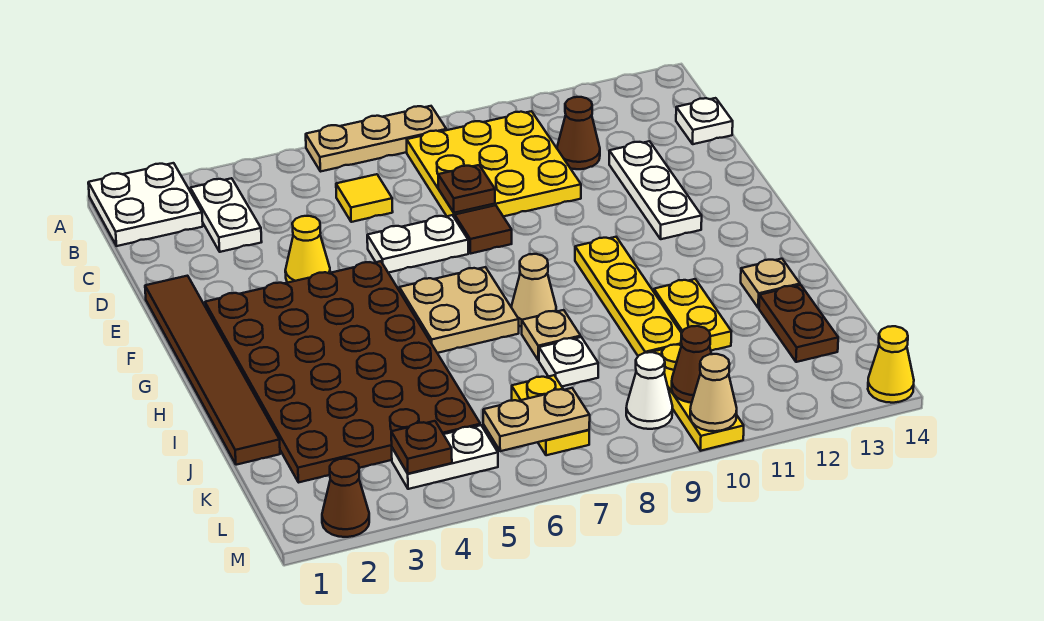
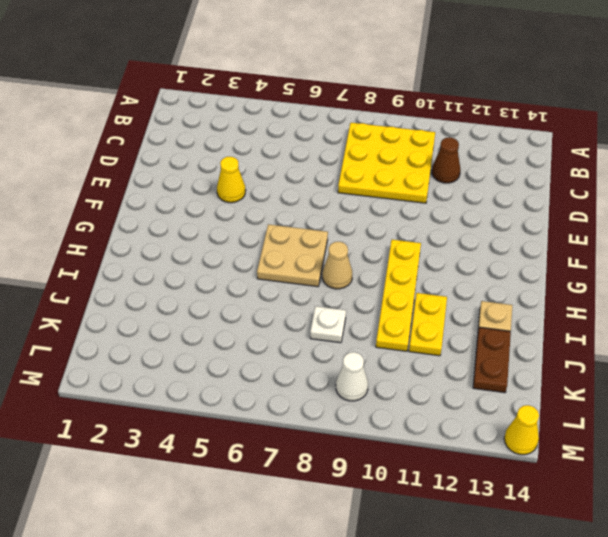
none -> white plate A1:B2 level 1
none -> tan plate A6:A8 level 1
none -> white plate B3:C3 level 1
none -> yellow tile C6 level 1

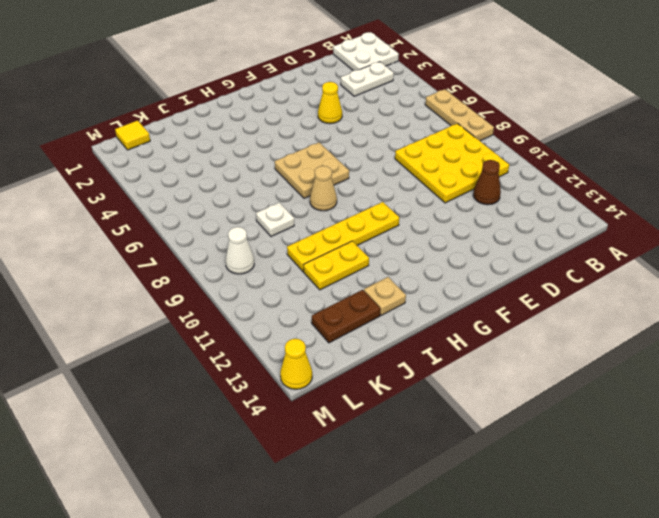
yellow tile L1 level 1 -> yellow tile C6 level 1
none -> white plate C14 level 1
none -> white plate D12:F12 level 1
none -> brown tile E1:J1 level 1
none -> white plate E6:E7 level 1

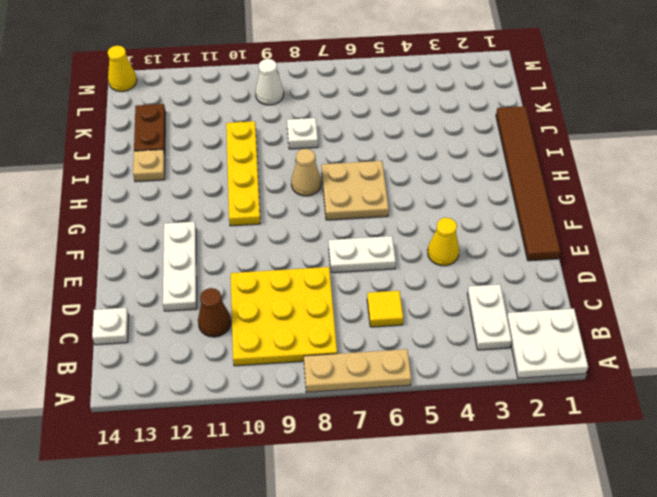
none -> brown tile E8 level 1
none -> brown plate F2:K5 level 1
none -> tan plate I8 level 1
none -> yellow plate I11:J11 level 1

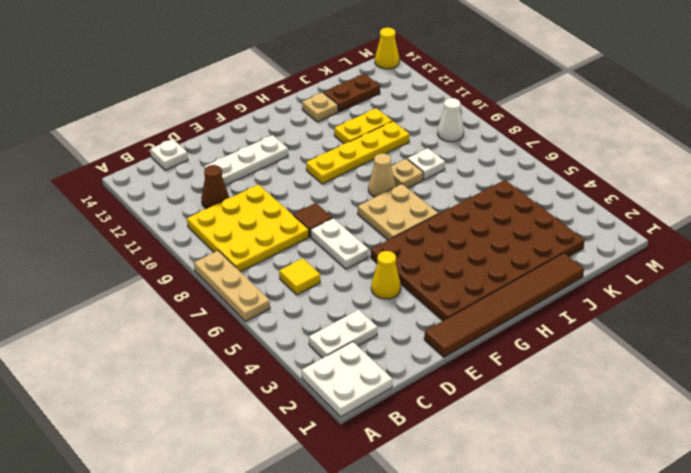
none -> yellow plate K7:L7 level 1
none -> yellow plate K10:M10 level 1
none -> white plate L4:L5 level 1
none -> brown cone M2 level 1

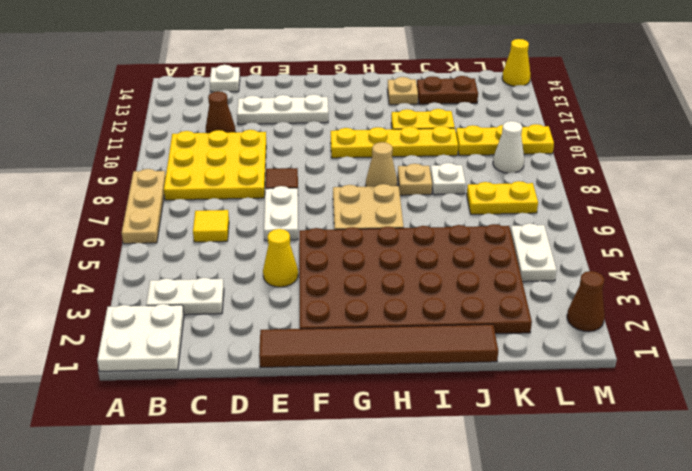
none -> brown plate D8 level 2
none -> brown plate L4 level 2
none -> tan plate L6:L7 level 2
none -> brown cone L10 level 2

